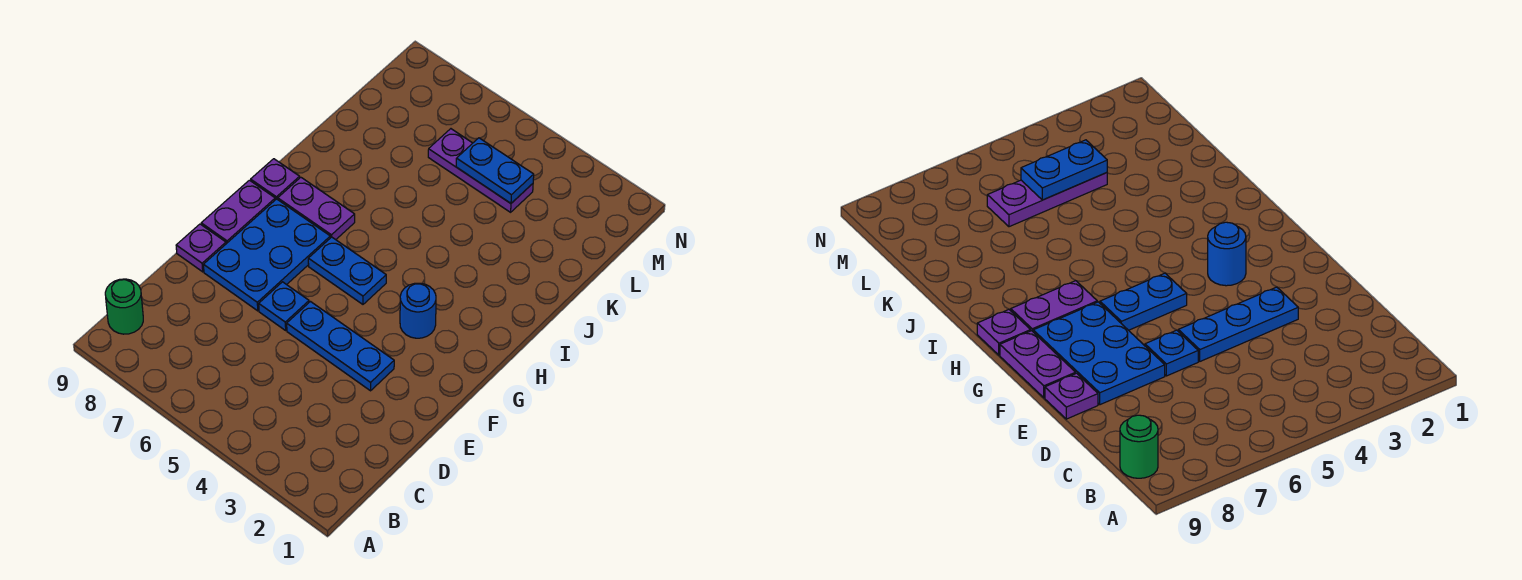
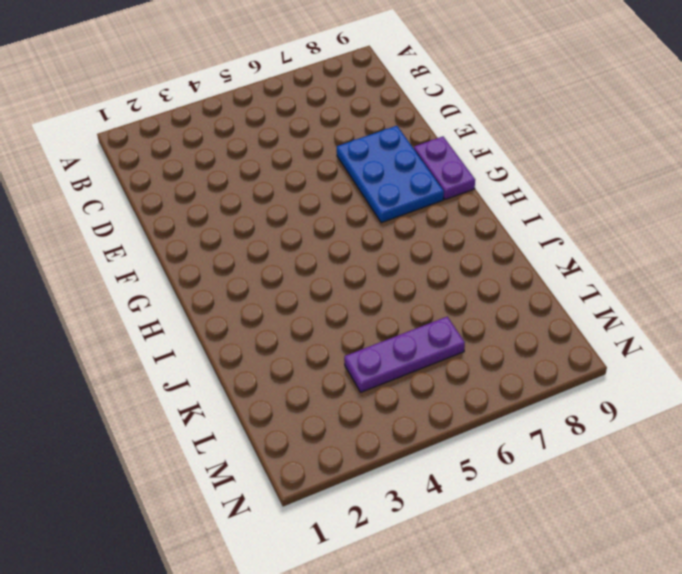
none -> green round brick B9 level 1
none -> blue plate E3:E5 level 1
none -> blue plate E6 level 1

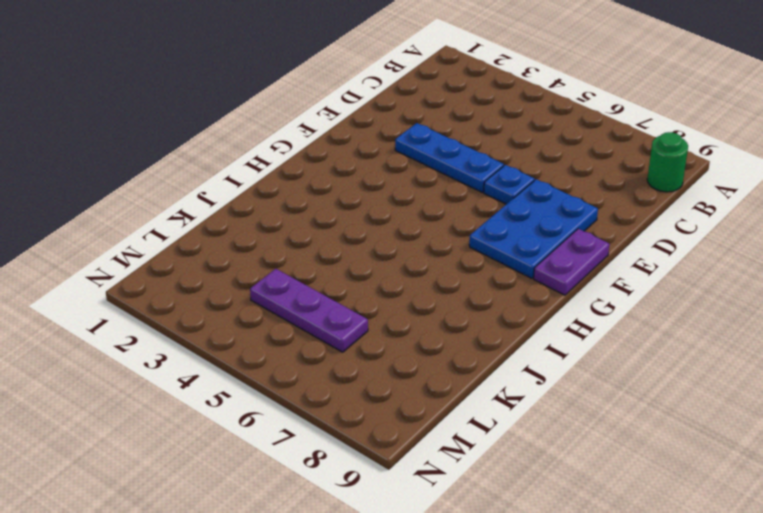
none -> purple plate E9 level 1
none -> blue round brick G3 level 1
none -> blue plate G5:G6 level 1

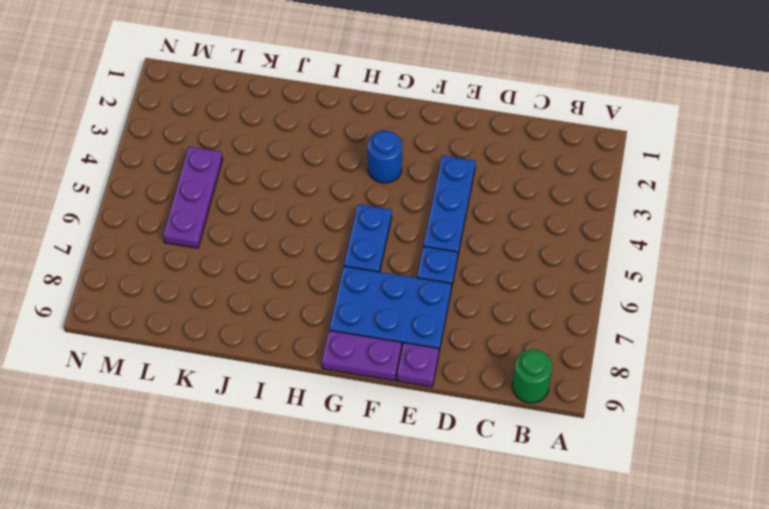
none -> purple plate H7:H8 level 1
none -> purple plate H9 level 1
none -> blue plate L4:L5 level 2

